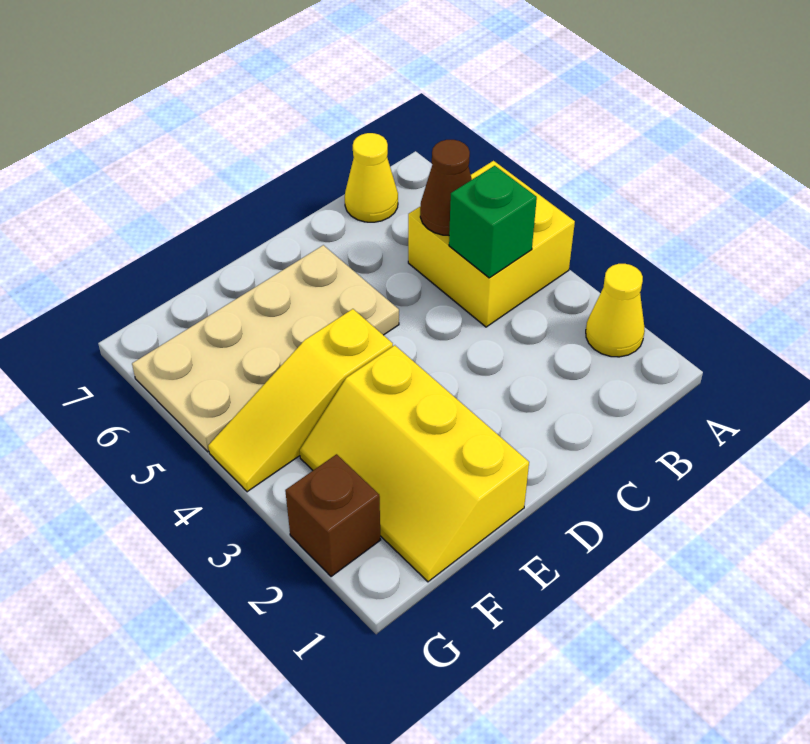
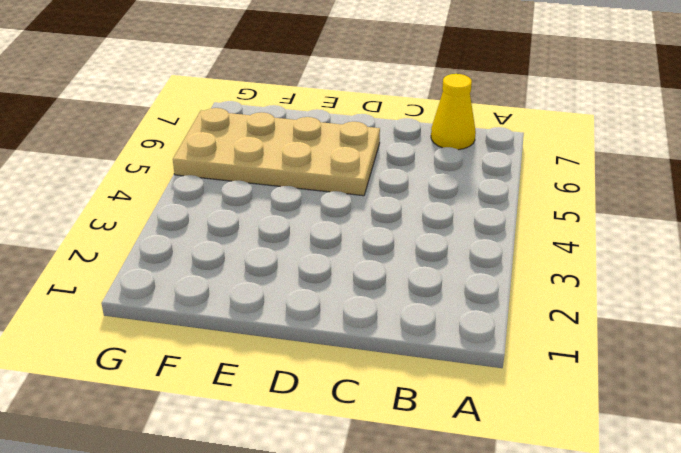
none -> yellow cone A2 level 1
none -> yellow brick A4:B5 level 1

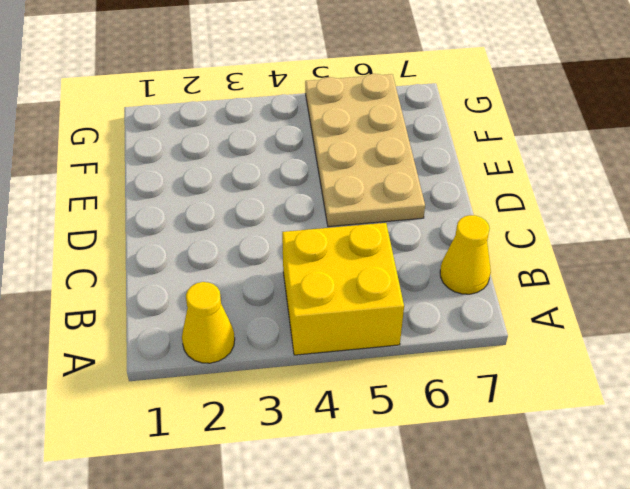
none -> yellow slope E1:F3 level 1 top E
none -> yellow slope E4:G4 level 1 top E

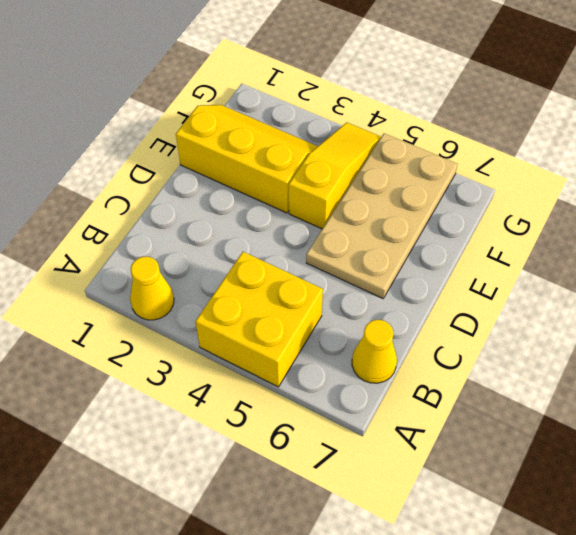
none -> brown brick G2 level 1
none -> green brick B4 level 2

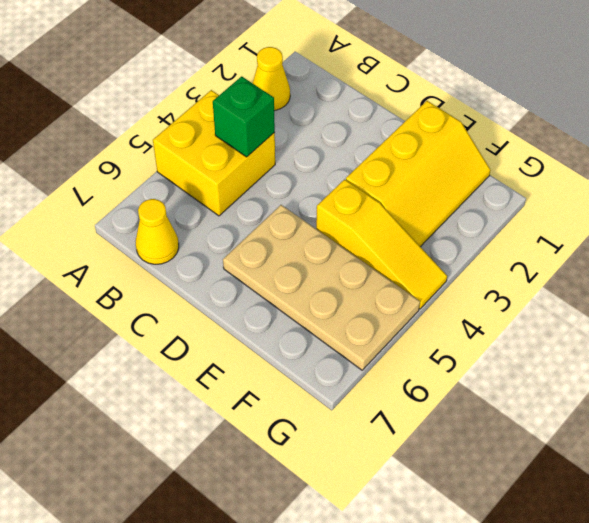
none -> brown brick G2 level 1
none -> brown cone B5 level 2

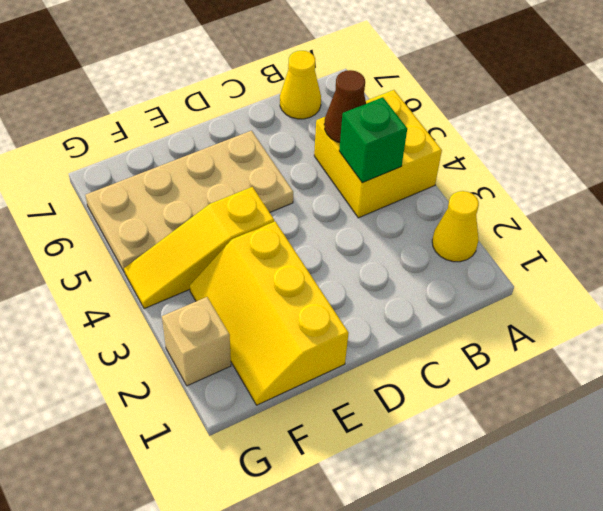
tan brick G2 level 1 -> brown brick G2 level 1

